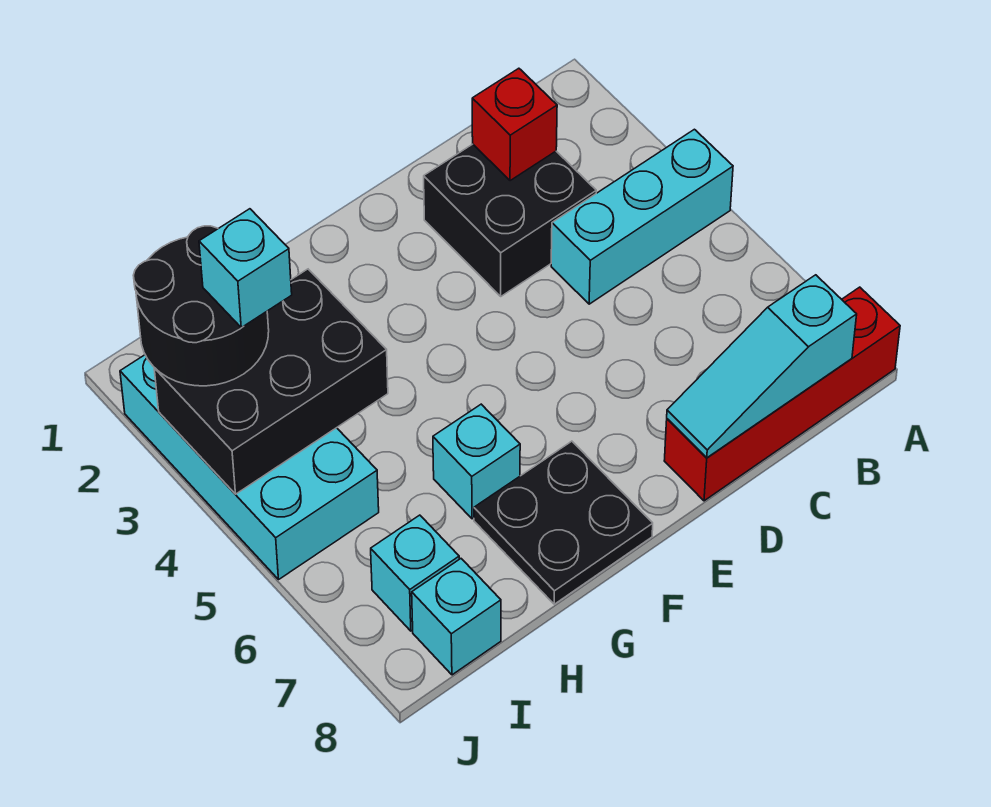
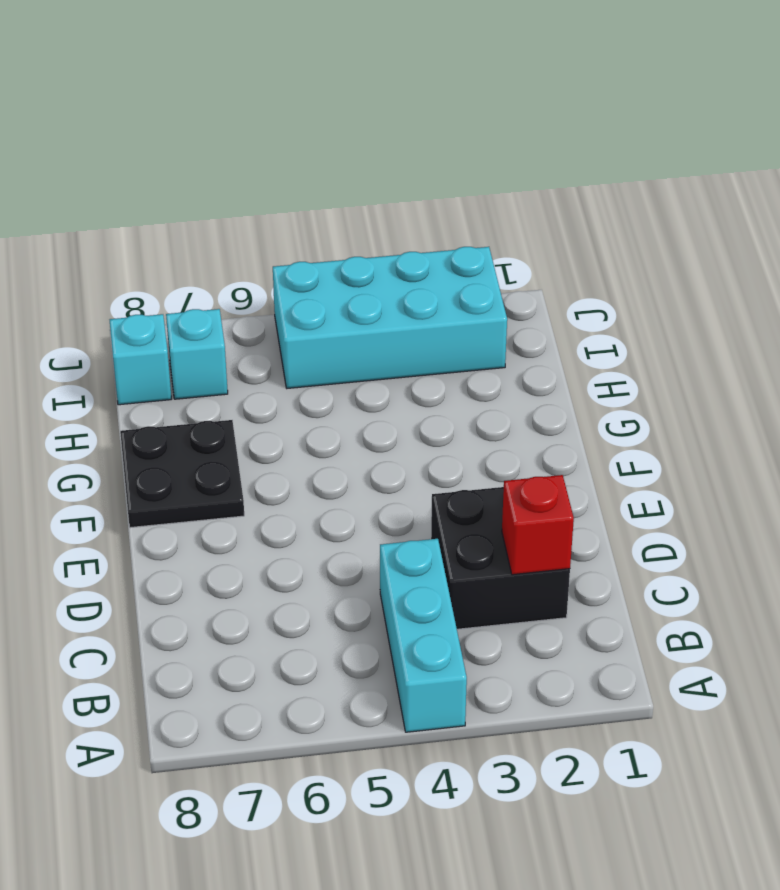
none -> red brick A8:D8 level 1
none -> cyan brick G6 level 1
none -> cyan slope B8:D8 level 2 top B

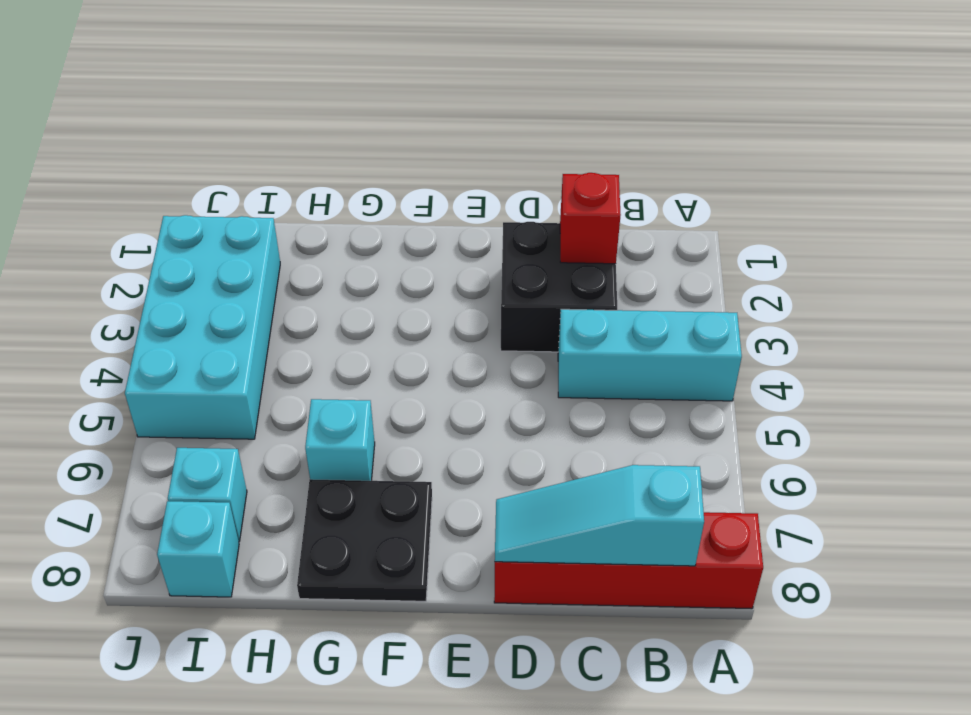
none -> black brick H3:J4 level 2
none -> black round brick I2:J3 level 3
none -> cyan brick I3 level 4

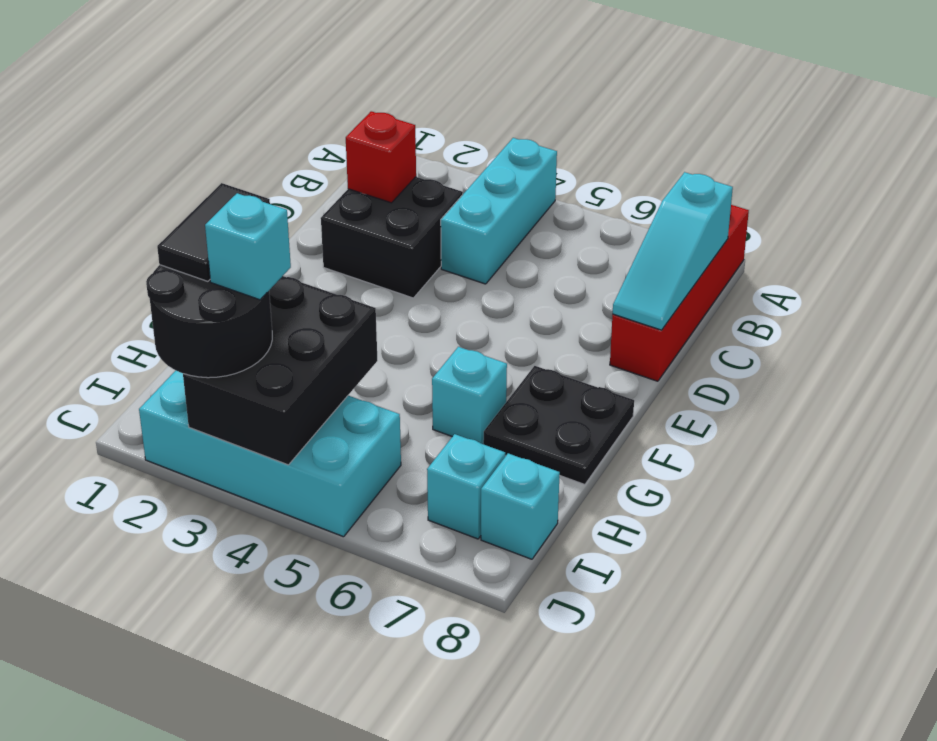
black tile H2:I2 level 4 -> none

